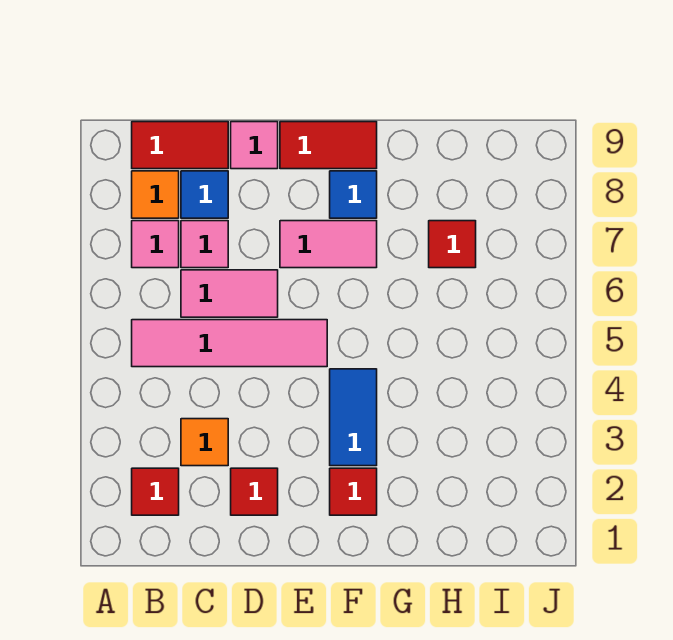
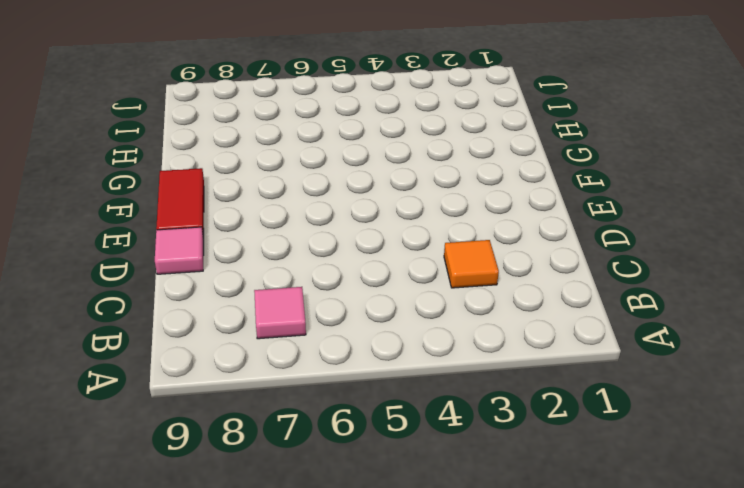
none -> red tile B2 level 1
none -> pink tile B5:E5 level 1
none -> orange tile B8 level 1

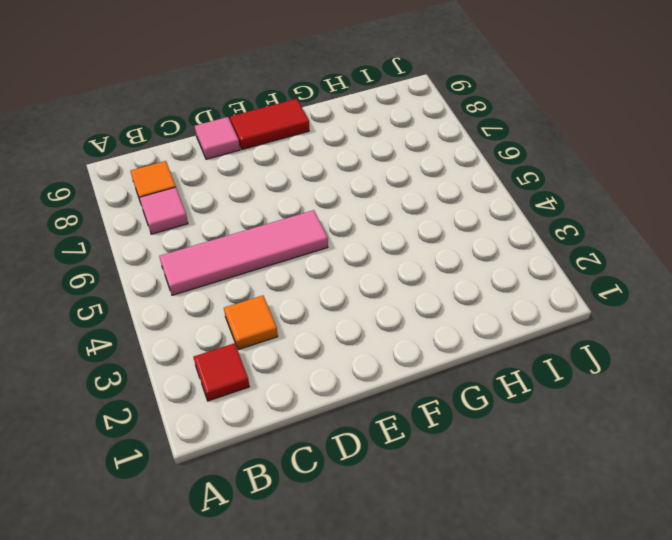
none -> red tile B9:C9 level 1
none -> pink tile C6:D6 level 1
none -> pink tile C7 level 1

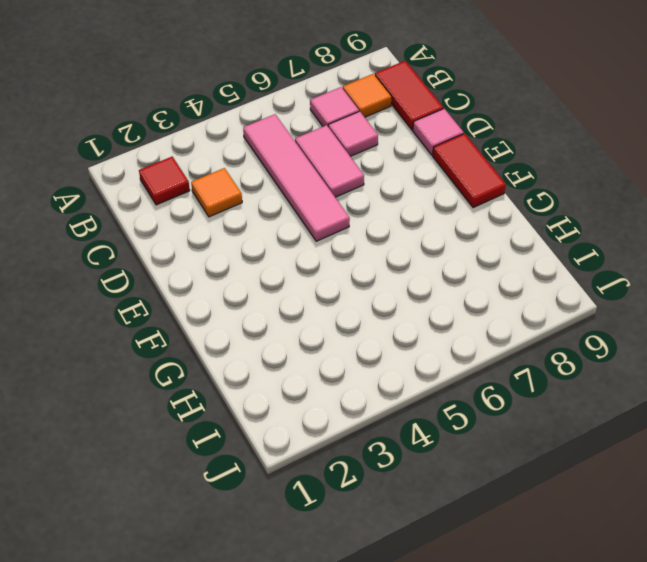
none -> blue tile C8 level 1
none -> red tile D2 level 1
none -> pink tile E7:F7 level 1

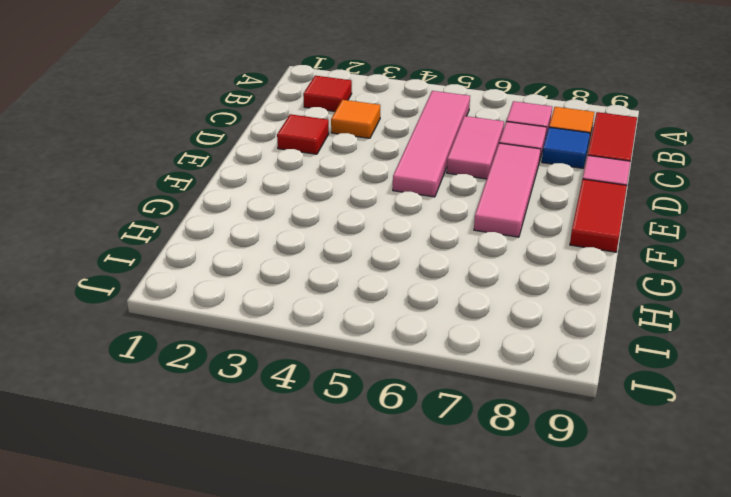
pink tile D7:F7 level 1 -> pink tile E7:F7 level 1
none -> red tile F2 level 1
none -> blue tile F3:F4 level 1
none -> blue tile F8 level 1

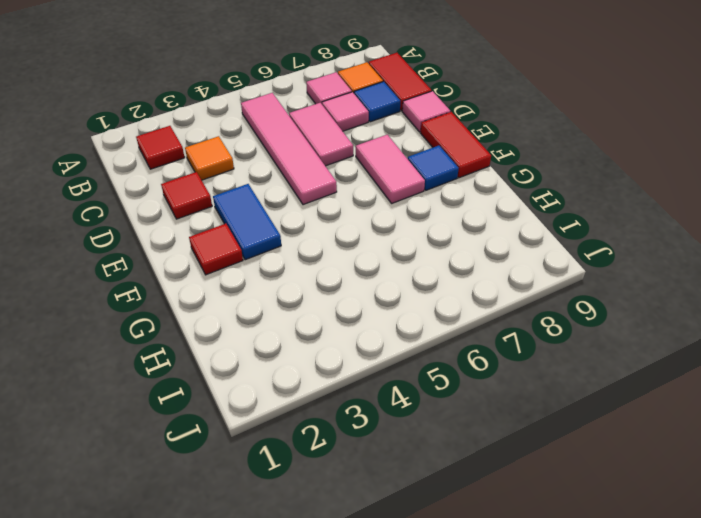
blue tile E3:F3 level 1 -> blue tile F3:F4 level 1
none -> red tile H7 level 1

